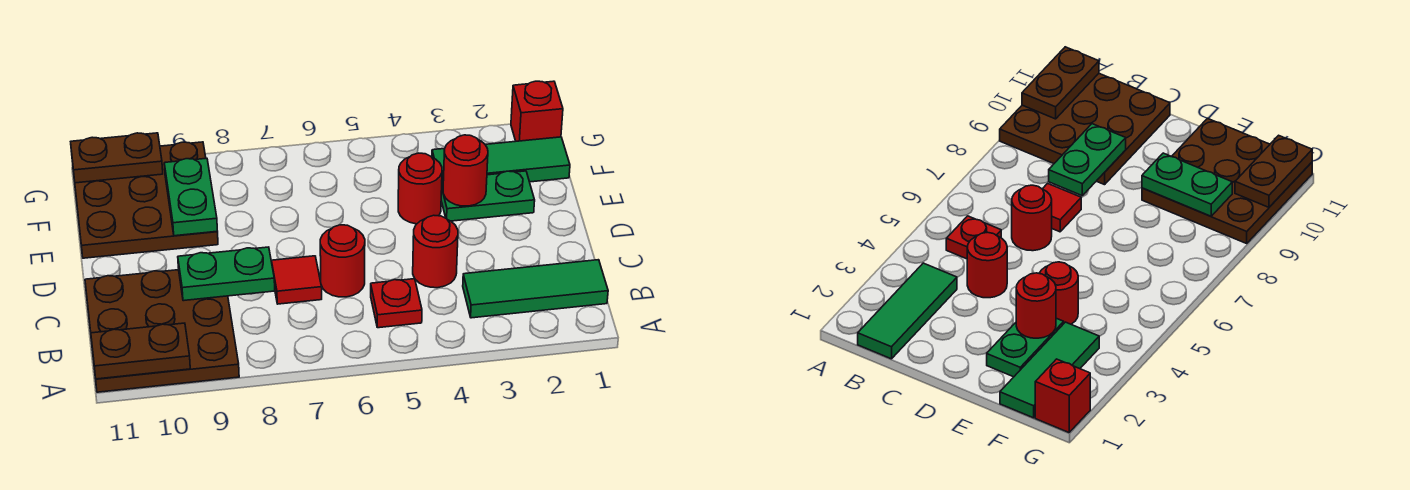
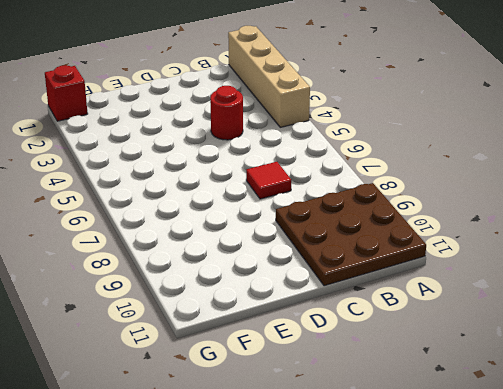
tan brick A1:A4 level 1 -> none
none -> green tile B1:B3 level 1
none -> red plate B5 level 1
none -> red round brick C6 level 1

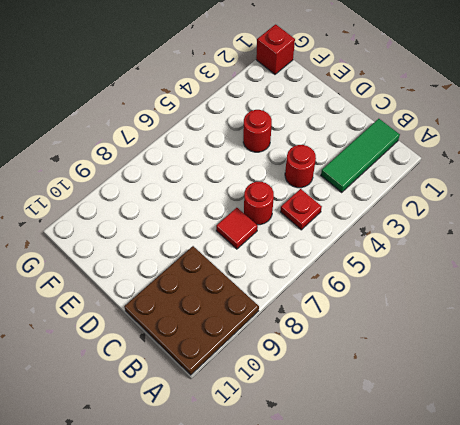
none -> green plate E2:E3 level 1
none -> brown plate E9:G11 level 1
none -> green tile F1:F3 level 1

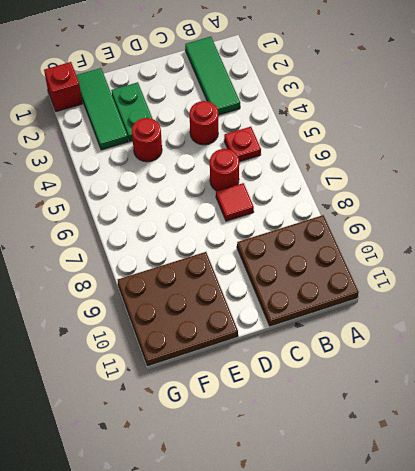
none -> brown plate A10:A11 level 2
none -> green plate C8:C9 level 2
none -> red round brick E3 level 2

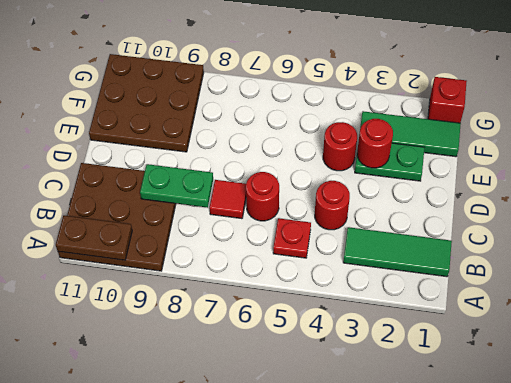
none -> green plate E9:F9 level 2
none -> brown plate G10:G11 level 2

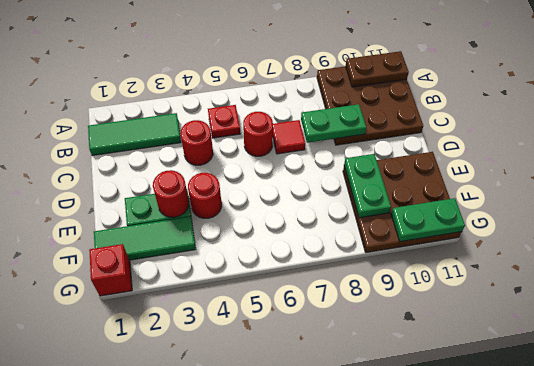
green plate G10:G11 level 2 -> brown plate G10:G11 level 2

